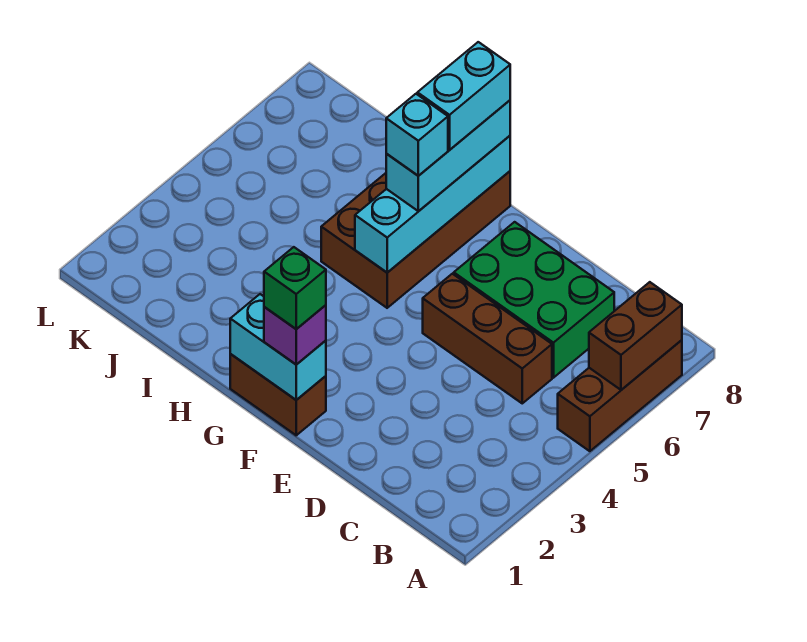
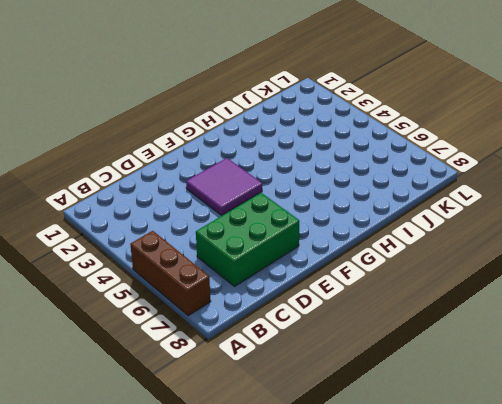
purple tile E3:F4 level 1 -> none
none -> brown brick C5:E5 level 1
none -> brown brick F1:G1 level 1
none -> brown brick G5:H8 level 1

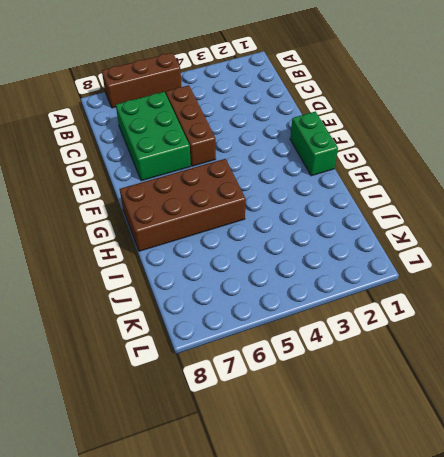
green brick F1:G1 level 1 -> brown brick F1:G1 level 1
none -> brown brick A6:A7 level 2
none -> cyan brick F1:G1 level 2
none -> cyan brick G5:G8 level 2

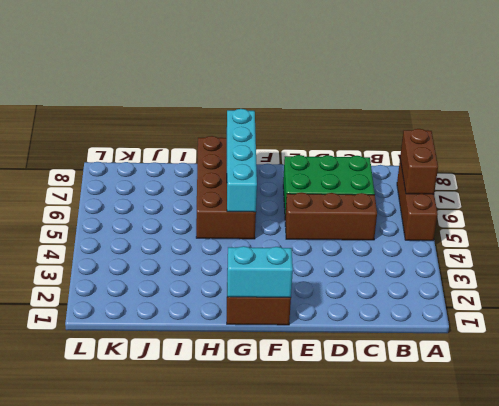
none -> purple brick F1 level 3
none -> cyan brick G6:G8 level 3
none -> green brick F1 level 4

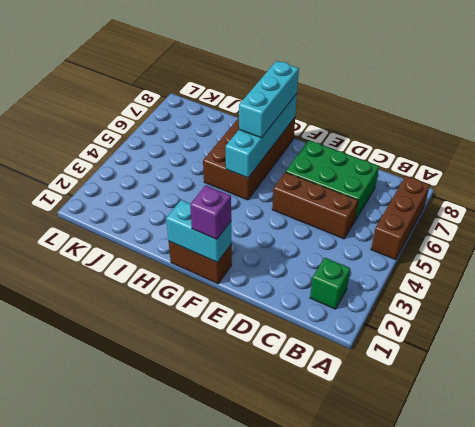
green brick B2 level 1 -> green brick F1 level 4
none -> brown brick A6:A7 level 2
none -> cyan brick G6 level 4
none -> cyan brick G7:G8 level 4

